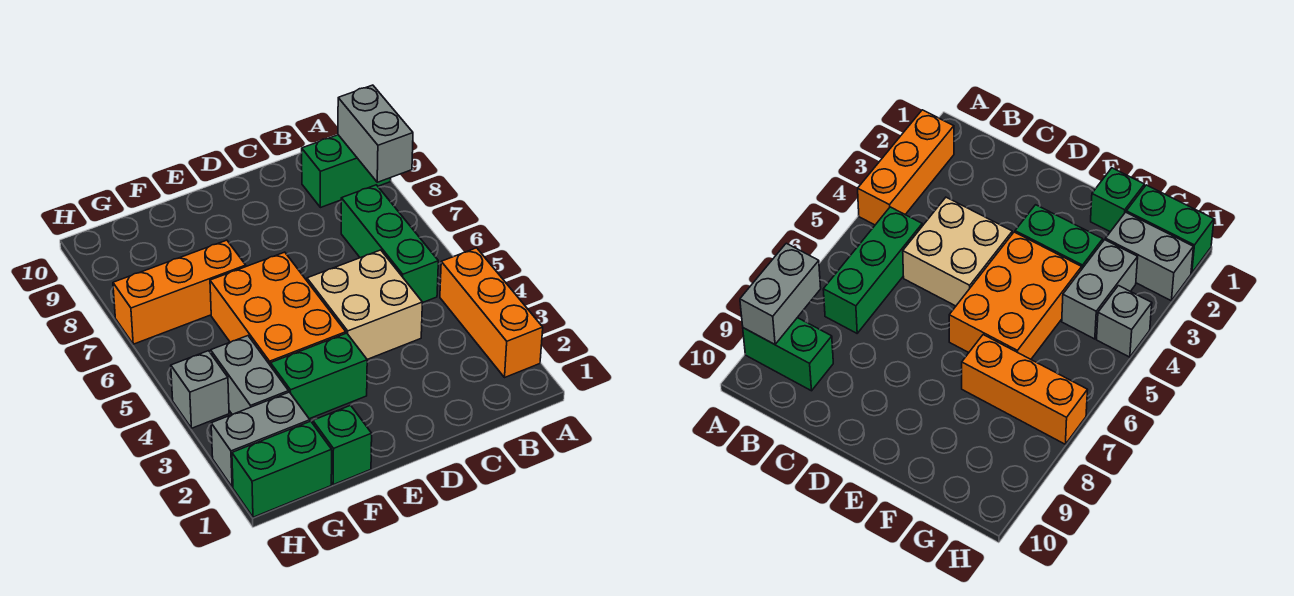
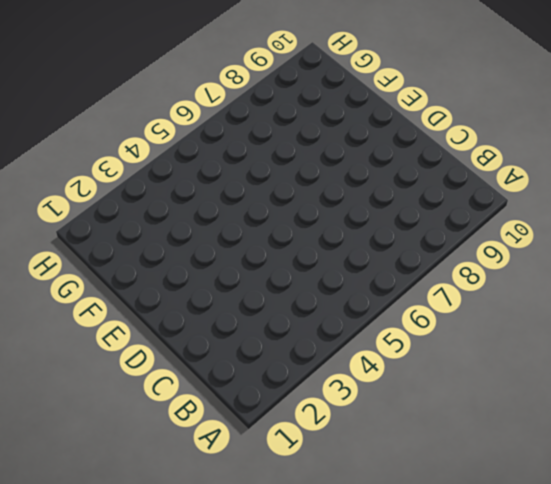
none -> orange brick A2:A4 level 1
none -> green brick A9:B9 level 1
none -> green brick B5:B7 level 1

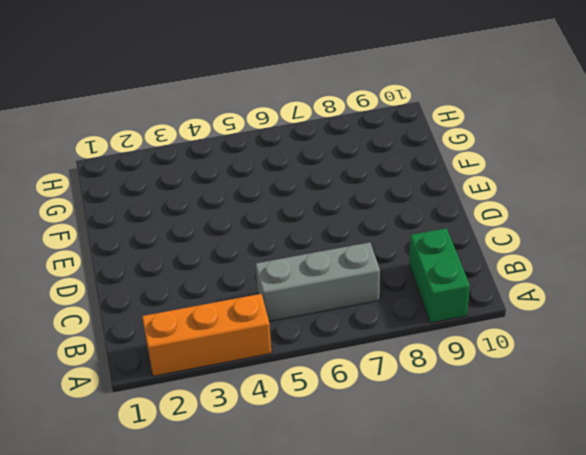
grey brick B5:B7 level 1 -> green brick B5:B7 level 1
none -> tan brick C4:D5 level 1
none -> green brick E3:F3 level 1
none -> orange brick E4:F6 level 1

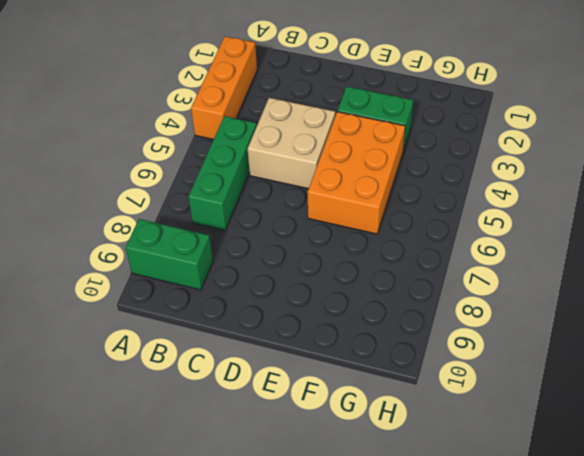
none -> green brick F1 level 1
none -> orange brick F7:H7 level 1
none -> green brick G1:H1 level 1

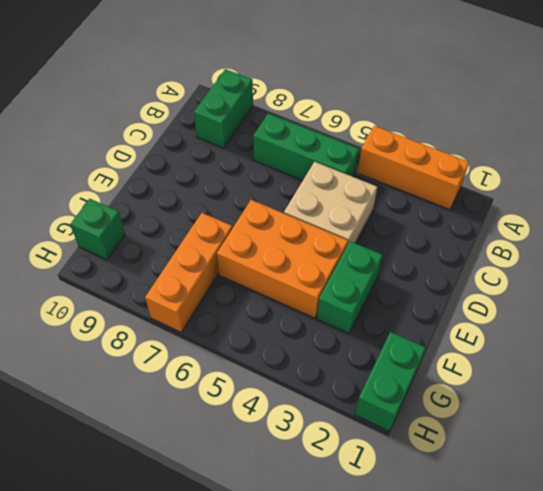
green brick G10 level 1 -> green brick F1 level 1
none -> grey brick G2:H2 level 1
none -> grey brick G3:G4 level 1
none -> grey brick H4 level 1

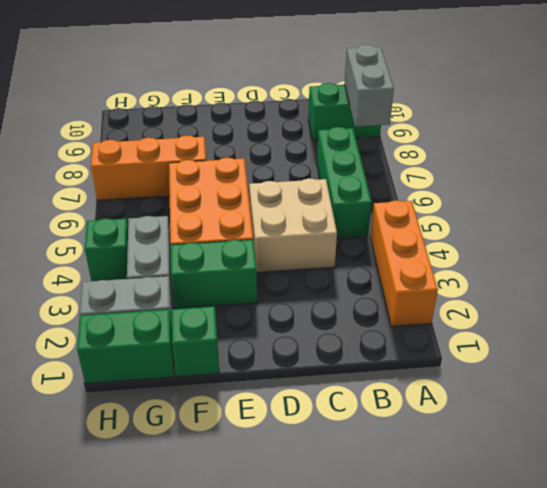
green brick H4 level 1 -> grey brick H4 level 1

